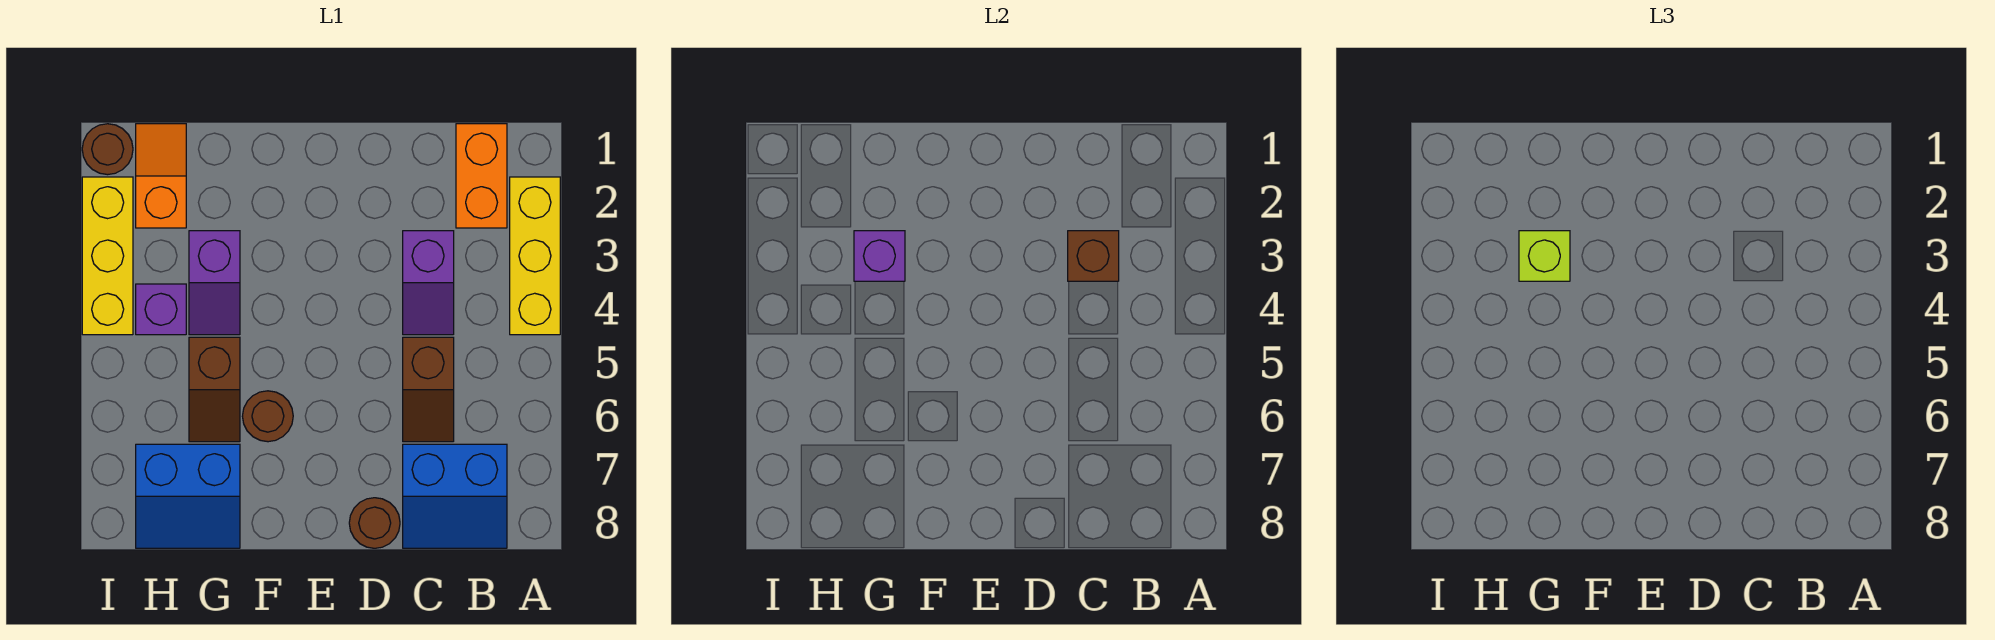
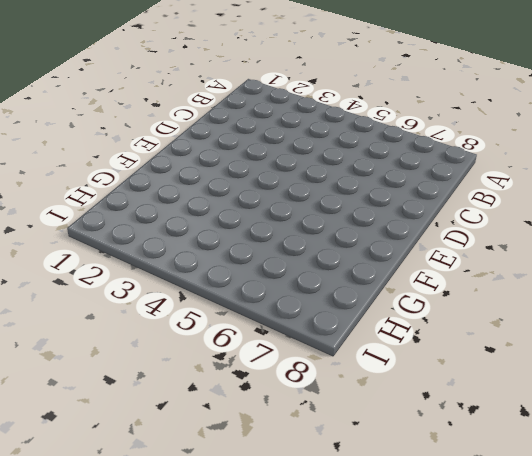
none -> yellow brick A2:A4 level 1
none -> orange brick B1:B2 level 1
none -> blue slope B7:C8 level 1 top 7

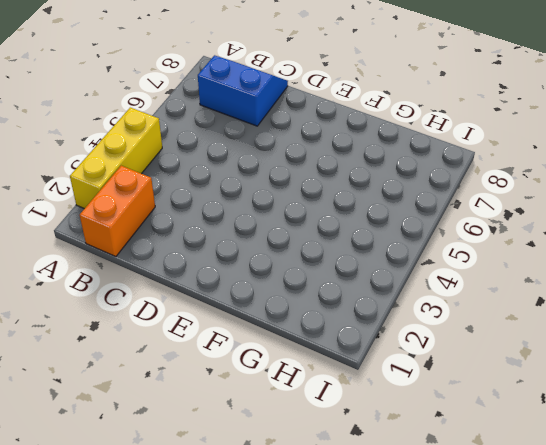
none -> purple slope C3:C4 level 1 top 3
none -> brown slope C5:C6 level 1 top 5
none -> brown round brick D8 level 1

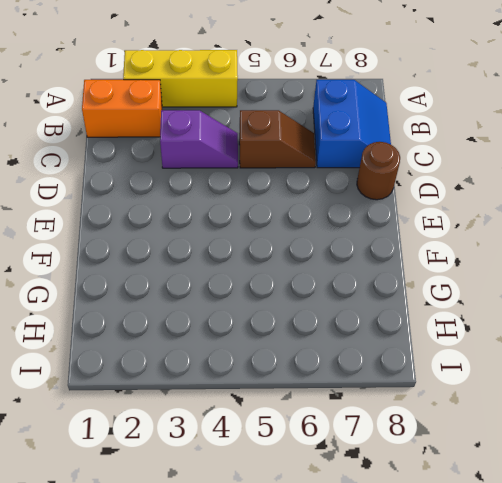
none -> brown round brick F6 level 1
none -> purple slope G3:G4 level 1 top 3
none -> brown slope G5:G6 level 1 top 5

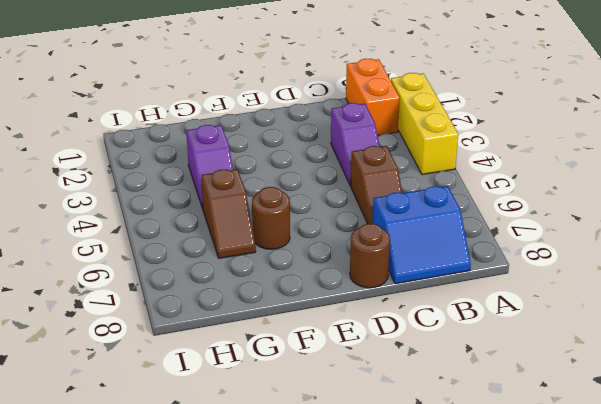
none -> blue slope G7:H8 level 1 top 7
none -> orange slope H1:H2 level 1 top 2
none -> purple brick H4 level 1

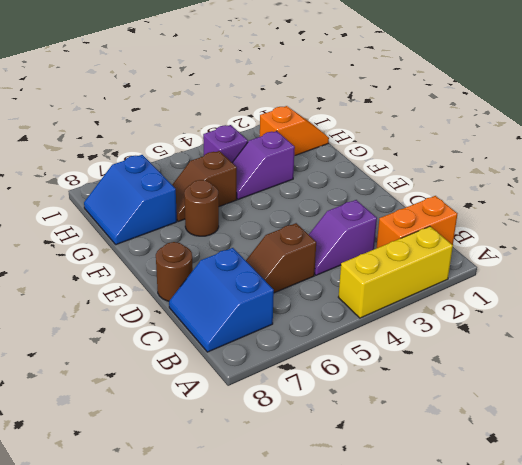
none -> brown round brick I1 level 1
none -> yellow brick I2:I4 level 1
none -> brown brick C3 level 2

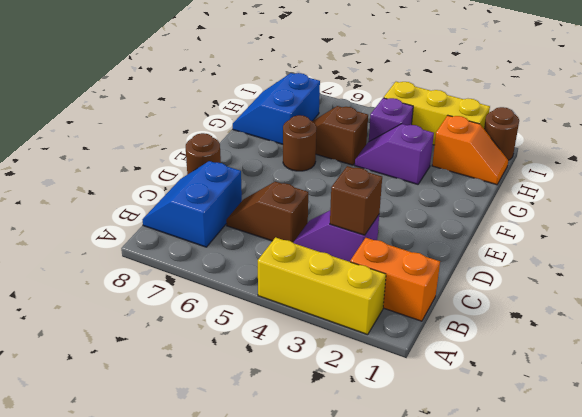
none -> purple brick G3 level 2
none -> lime brick G3 level 3

